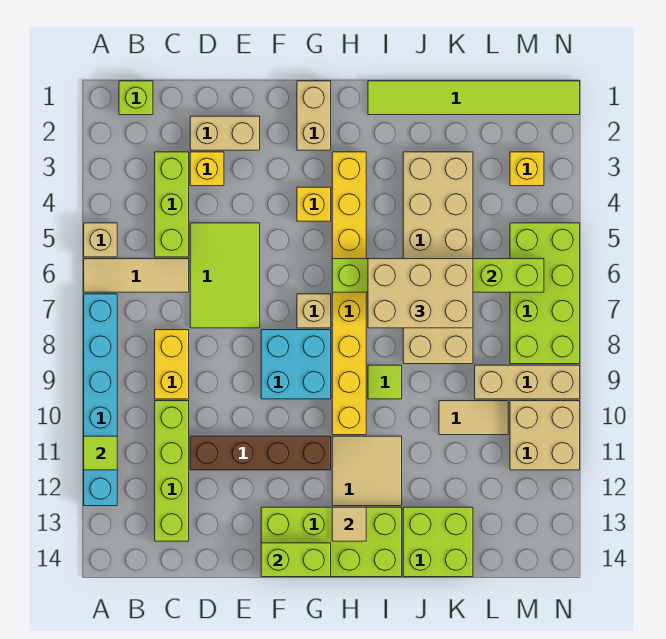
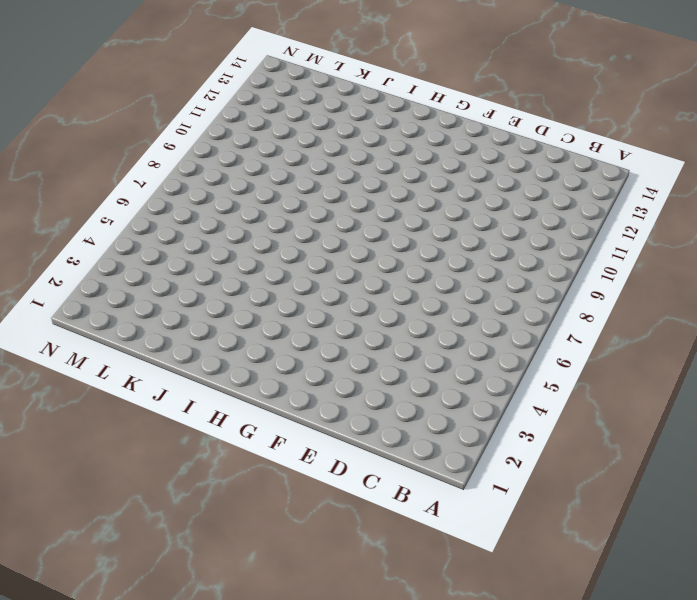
none -> tan brick A5 level 1
none -> tan tile A6:C6 level 1
none -> cyan brick A7:A12 level 1
none -> lime brick B1 level 1

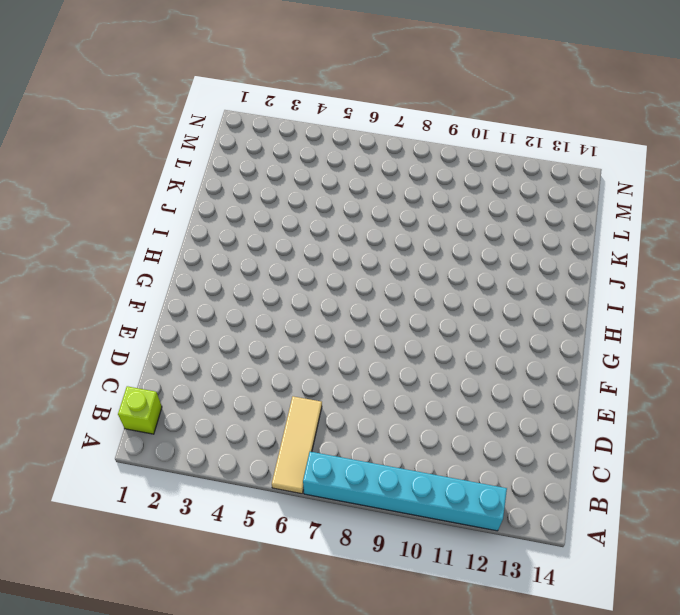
none -> tan brick A5 level 1
none -> lime brick C3:C5 level 1
none -> yellow brick C8:C9 level 1
none -> lime brick C10:C13 level 1

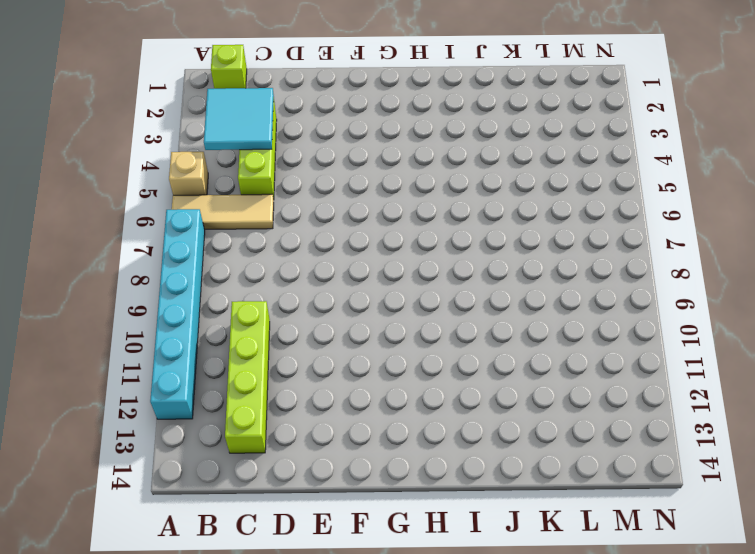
cyan tile B3:C4 level 2 -> none
none -> yellow brick C8:C9 level 1
none -> tan brick D2:E2 level 1
none -> yellow brick D3 level 1
none -> lime tile D5:E7 level 1

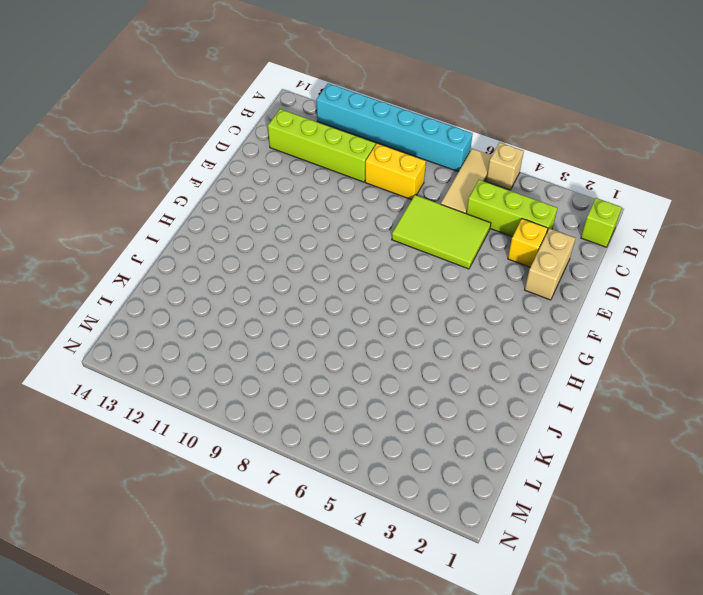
none -> brown brick D11:G11 level 1
none -> cyan brick F8:G9 level 1
none -> lime brick F13:I14 level 1
none -> tan brick G1:G2 level 1

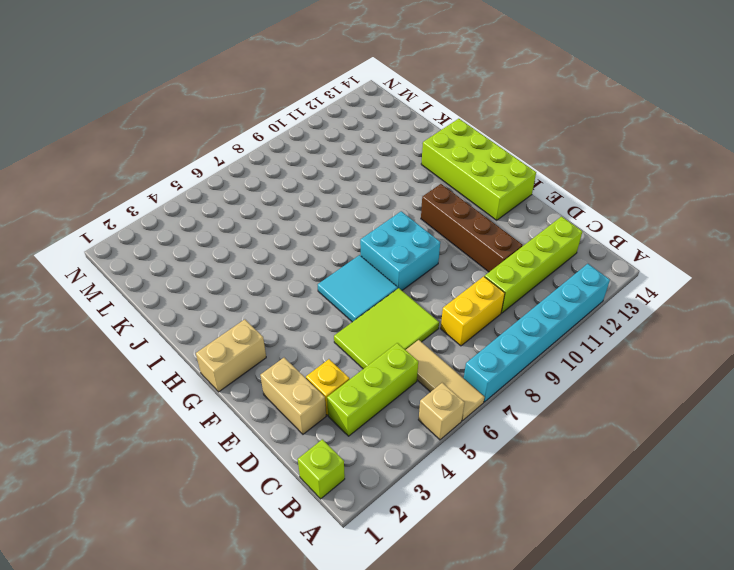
cyan tile F6:G7 level 1 -> tan brick G7 level 1
none -> yellow brick G4 level 1
none -> yellow brick H3:H10 level 1
none -> tan tile H11:I12 level 1
none -> lime tile I1:N1 level 1

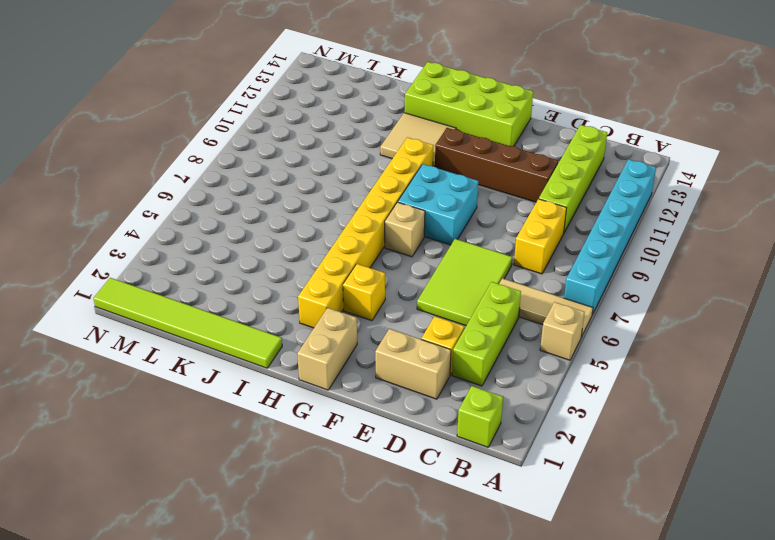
none -> lime tile I9 level 1
none -> tan brick J3:K8 level 1
none -> lime brick J13:K14 level 1
none -> tan tile K10:L10 level 1

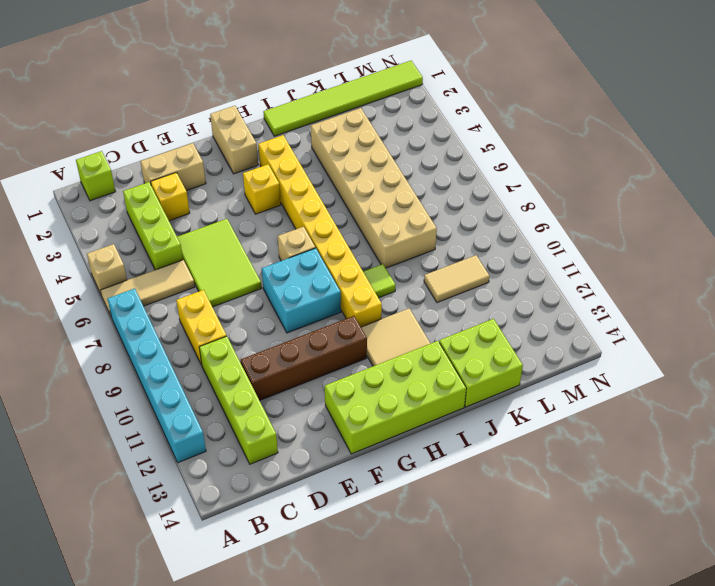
none -> tan brick L9:N9 level 1
none -> yellow brick M3 level 1
none -> lime brick M5:N8 level 1
none -> tan brick M10:N11 level 1

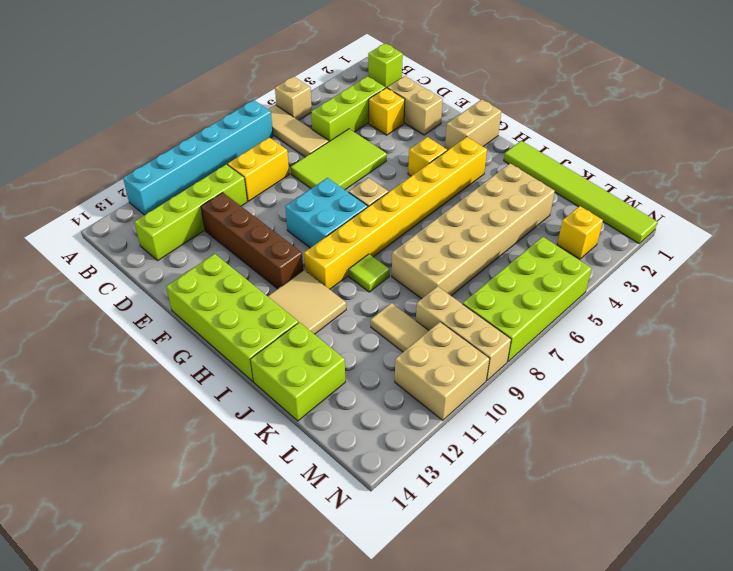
none -> lime tile A11 level 2
none -> lime brick F14:G14 level 2
none -> lime brick H6:M6 level 2
none -> tan tile H13 level 2

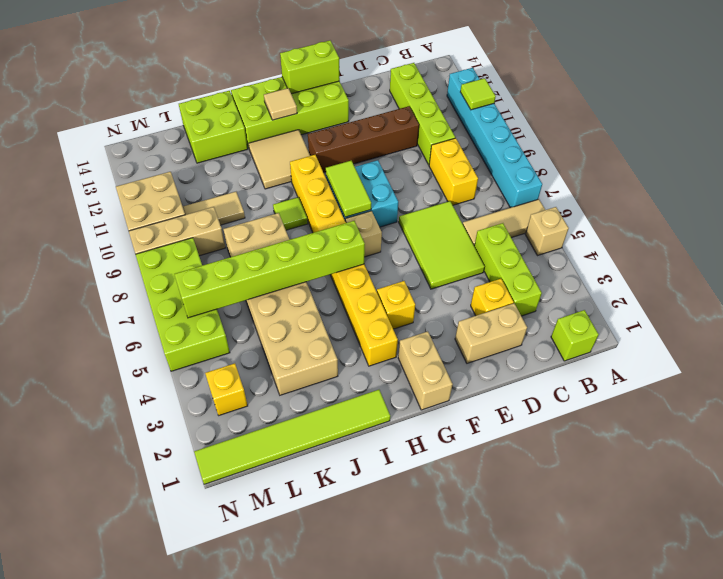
lime tile G8:G9 level 2 -> none
none -> tan brick I6:K7 level 3

